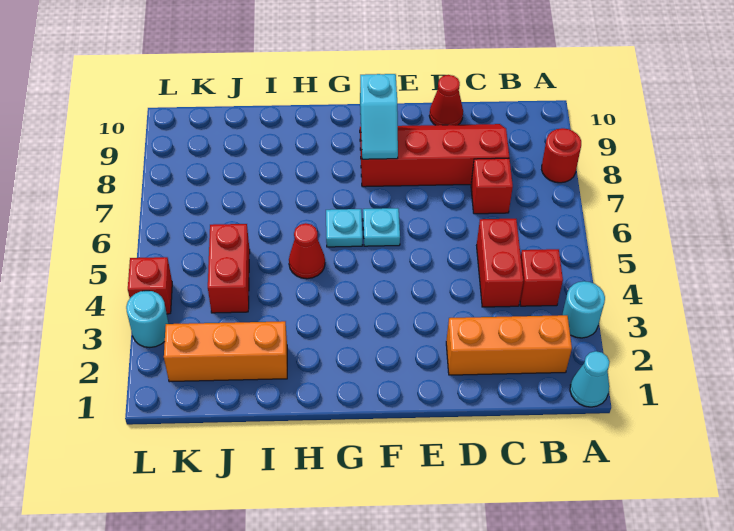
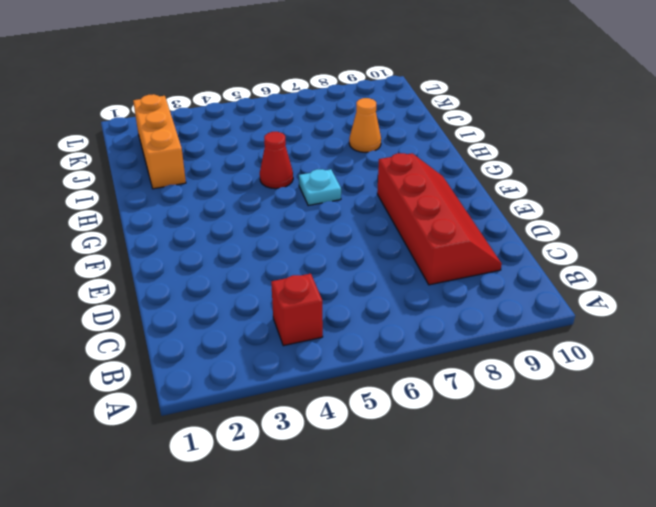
orange cone I8 level 1 -> none
none -> cyan cone A1 level 1
none -> cyan round brick A3 level 1
none -> red round brick A8 level 1

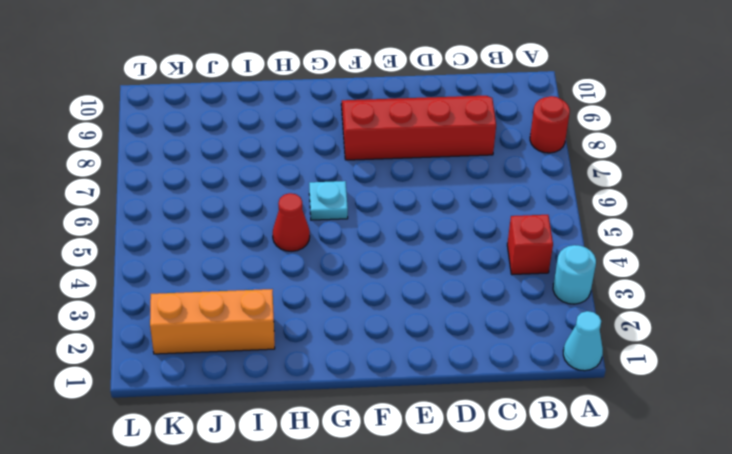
none -> orange brick B2:D2 level 1
none -> red brick C4:C5 level 1
none -> red brick C7 level 1

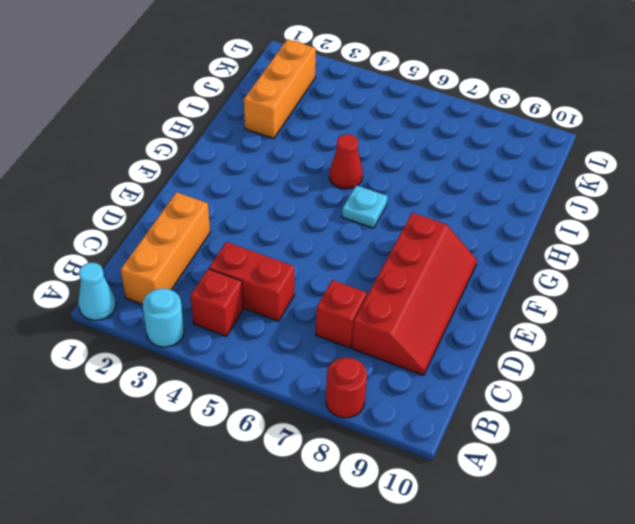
none -> red cone D10 level 1
none -> cyan plate F6 level 1
none -> red brick J4:J5 level 1

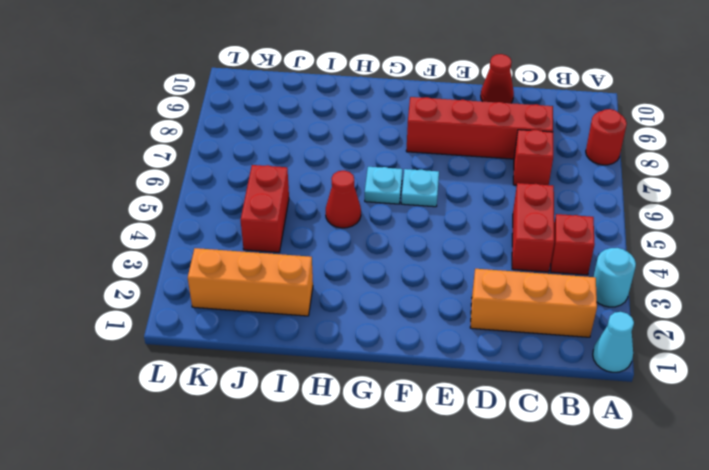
none -> cyan round brick L3 level 1
none -> red brick L4 level 1
none -> cyan slope F8:F9 level 2 top 9

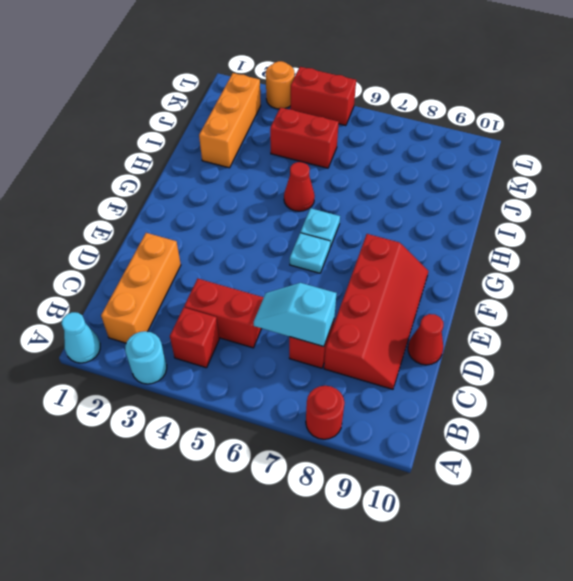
cyan slope C6:C7 level 2 top 7 -> cyan slope F8:F9 level 2 top 9
orange round brick L3 level 1 -> cyan round brick L3 level 1
red brick L4:L5 level 1 -> red brick L4 level 1

